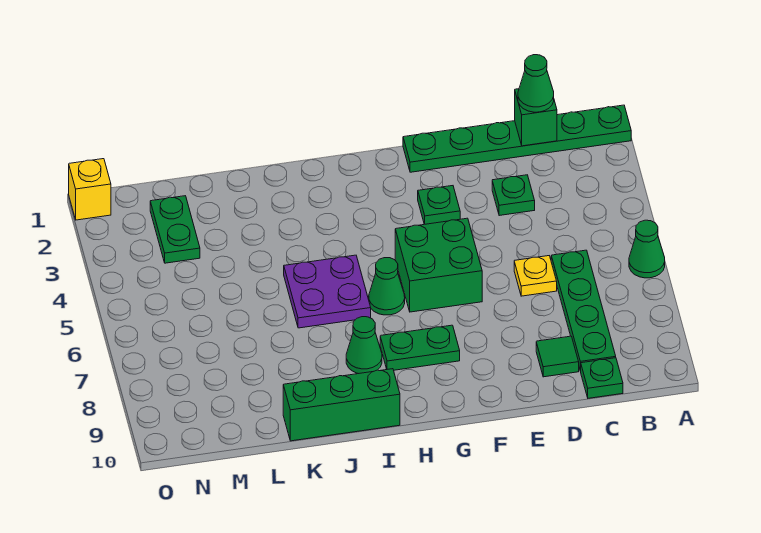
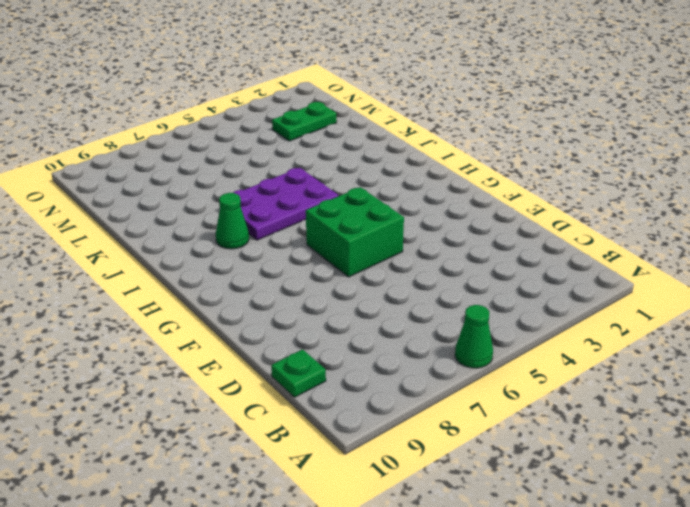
purple plate I5:J7 level 1 -> purple plate I5:J6 level 1
none -> green plate A1:F1 level 1
none -> green plate C6:C9 level 1
none -> green plate D3 level 1

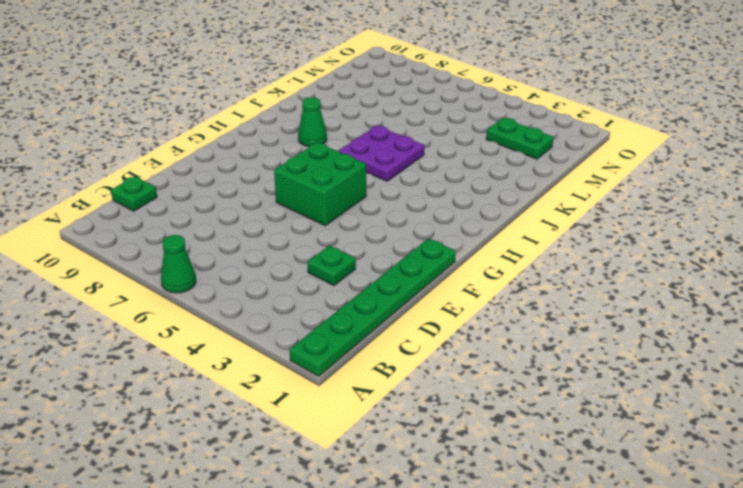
none -> green plate C6:C9 level 1
none -> yellow plate D6 level 1
none -> green tile D9 level 1

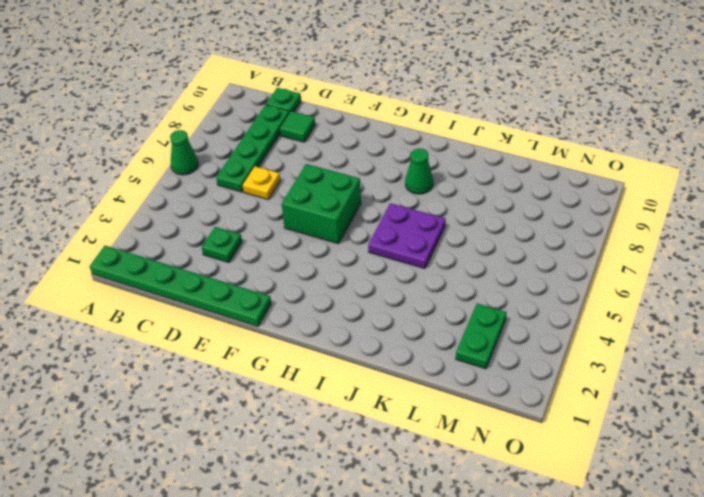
none -> green plate F3 level 1
none -> green plate G8:H8 level 1
none -> green cone H6 level 1

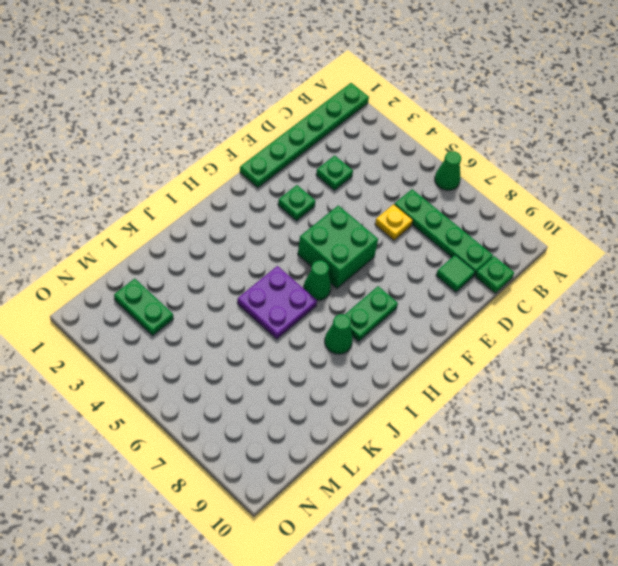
none -> green brick I10:K10 level 1
none -> yellow brick O1 level 1
none -> green brick C1 level 2

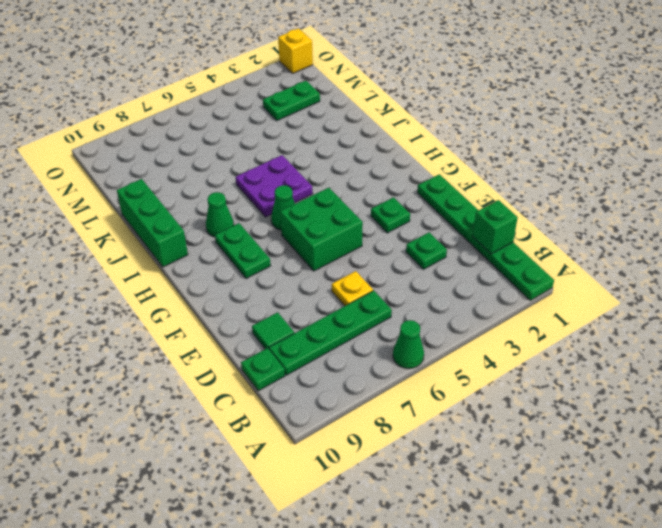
none -> green cone C1 level 3

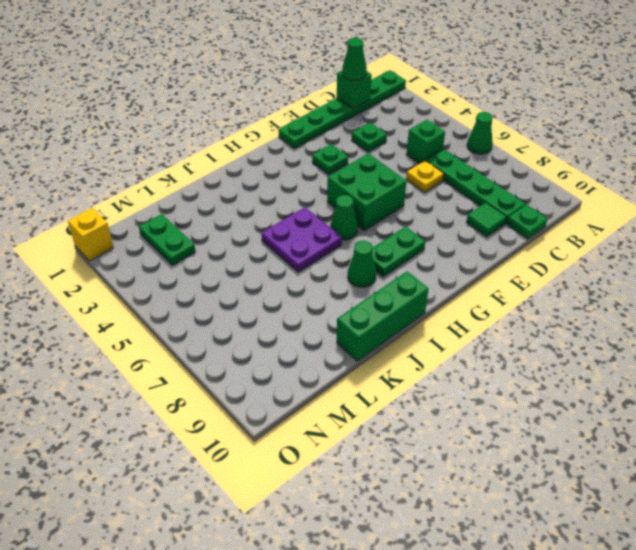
green brick C5 level 1 -> none

